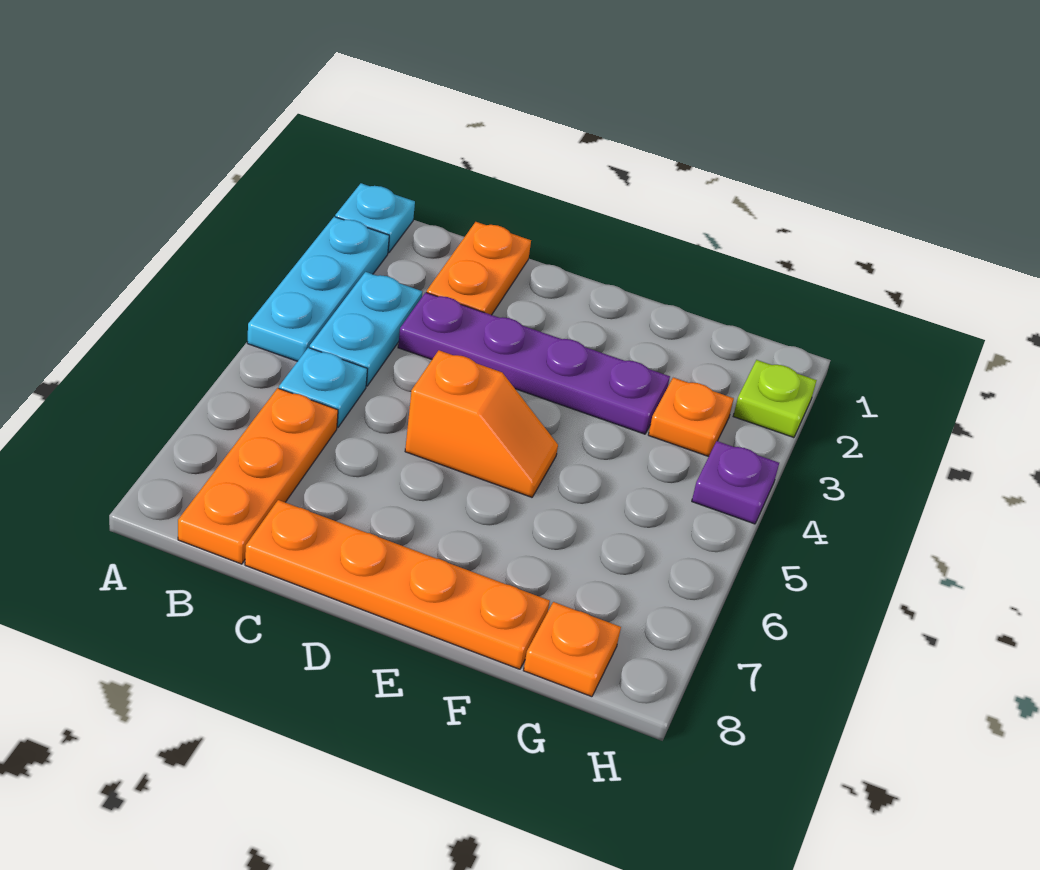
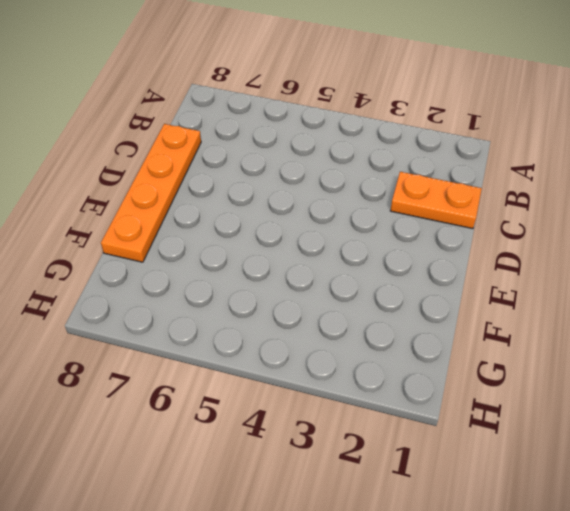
none -> cyan plate A1 level 1
none -> cyan plate A2:A4 level 1
none -> cyan plate B3:B4 level 1

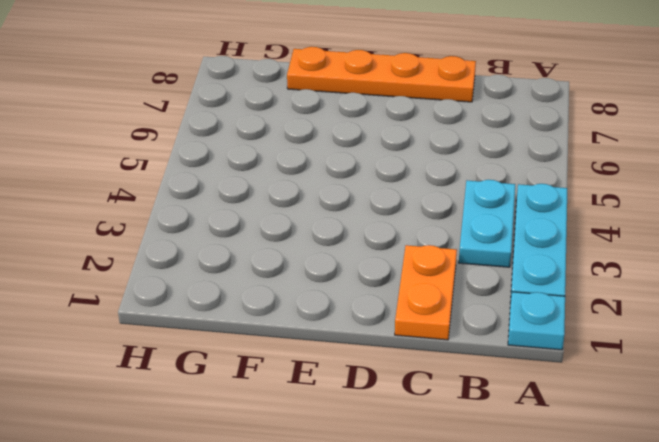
none -> cyan plate B5 level 1
none -> orange plate B6:B8 level 1
none -> purple plate C3:F3 level 1

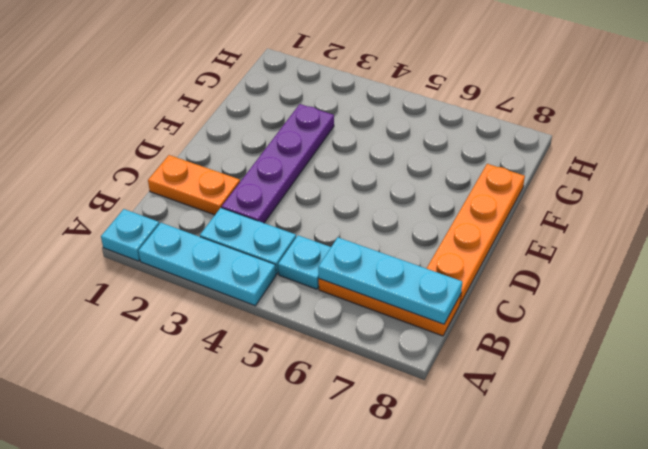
cyan plate B6:B8 level 2 -> none
none -> orange slope D5:E5 level 1 top D
none -> orange plate G3 level 1
none -> orange plate G8 level 1

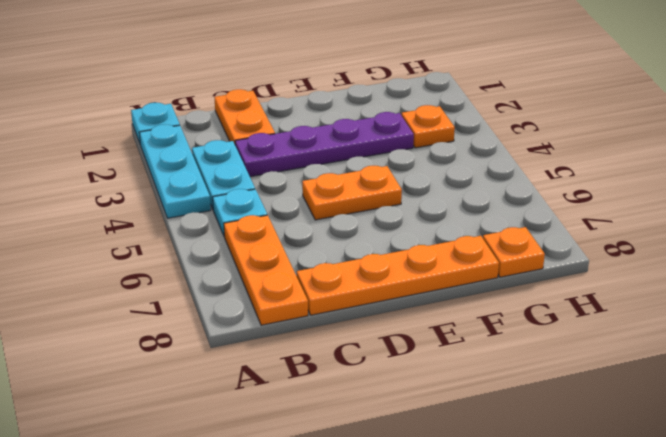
orange plate D5:E5 level 1 -> orange slope D5:E5 level 1 top D
none -> lime plate H2 level 1
none -> purple plate H4 level 1

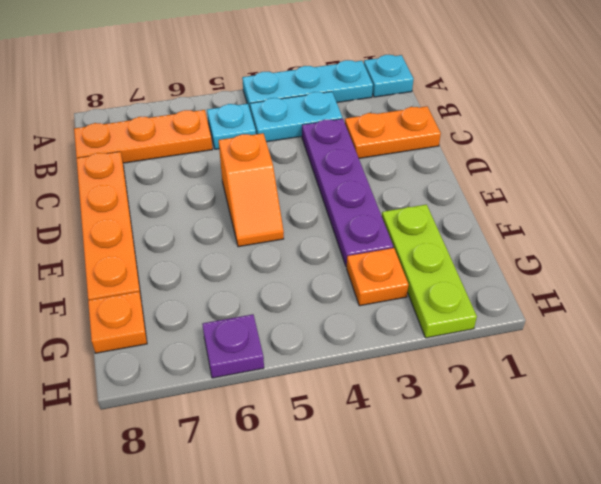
lime plate F2:H2 level 1 -> lime plate H2 level 1
purple plate H6 level 1 -> purple plate H4 level 1

